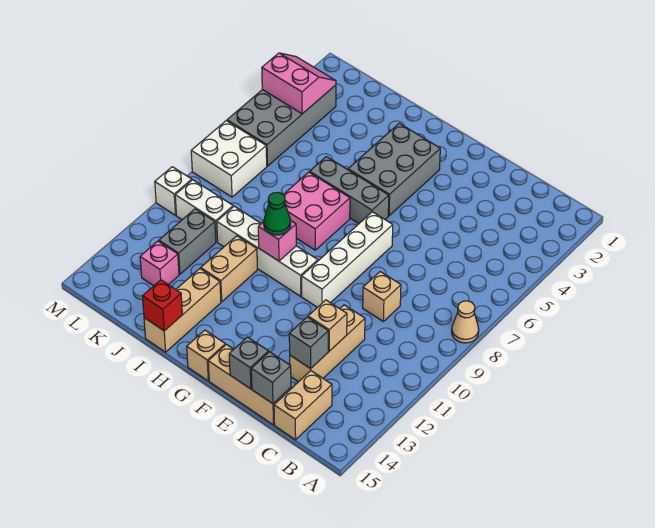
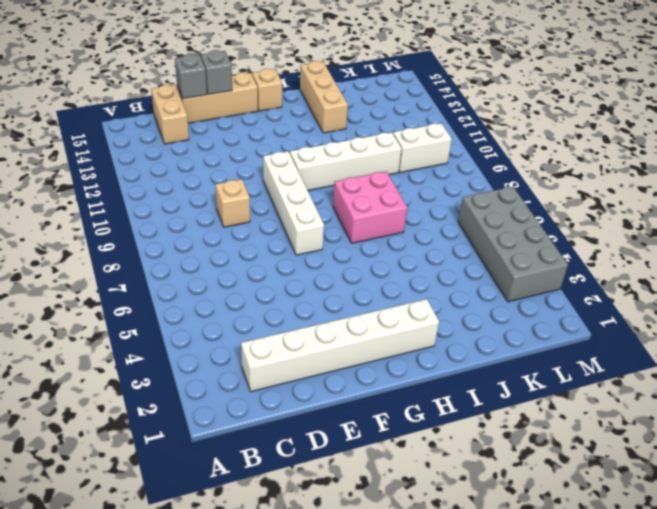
white brick C2:H2 level 1 -> none
none -> tan cone A8 level 1
none -> tan brick D11:D13 level 1
none -> grey brick G3:H5 level 1

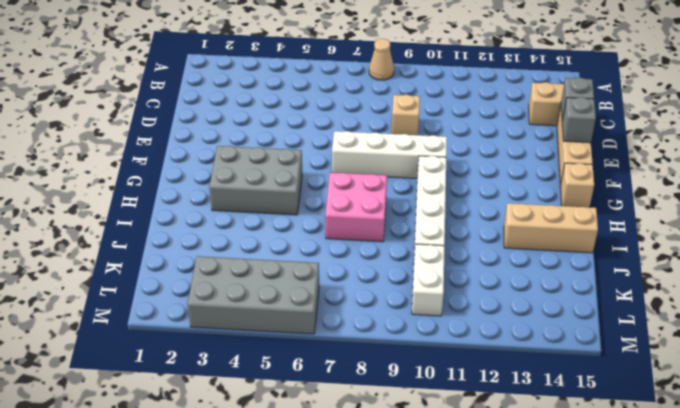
none -> tan brick D11:D13 level 1
none -> grey brick G6:I6 level 1
none -> tan brick I11:I12 level 1

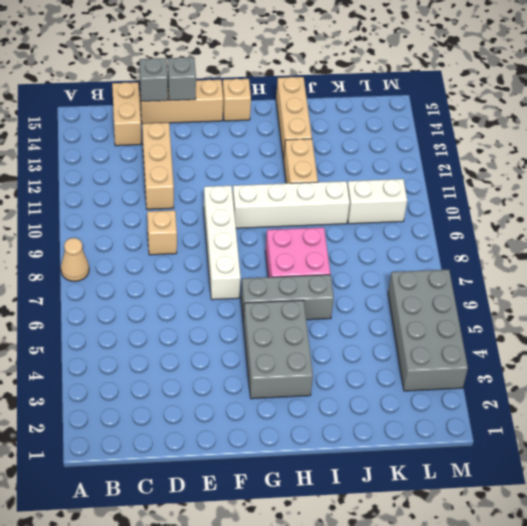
none -> grey brick K11:K12 level 1
none -> pink brick K13 level 1
none -> white brick L7:M8 level 1

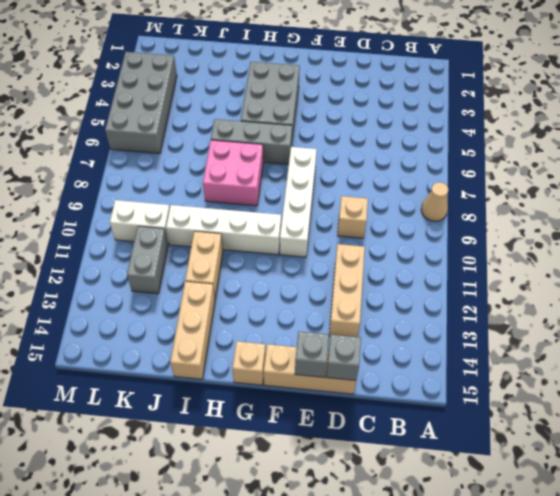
none -> tan brick C14:C15 level 1
none -> pink brick K13 level 1
none -> white brick L7:M8 level 1

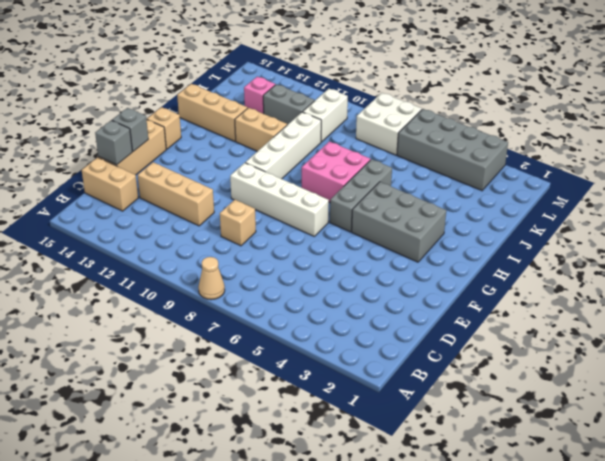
none -> white brick M10 level 1
none -> tan brick D12 level 2
none -> grey brick D13 level 2

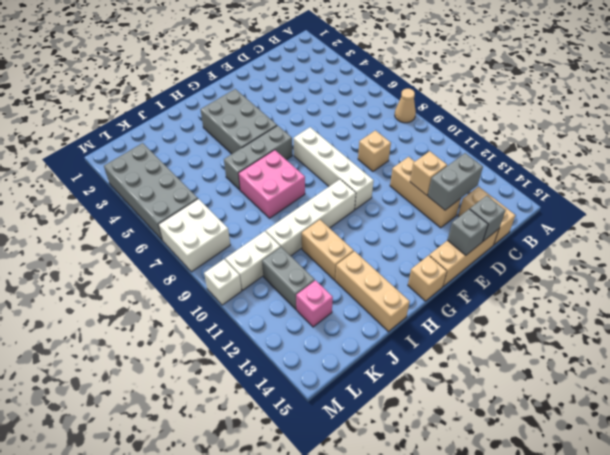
grey brick C13:D13 level 2 -> grey brick D13 level 2
none -> pink brick H10 level 2
none -> red brick I15 level 2
none -> pink slope L3:M4 level 2 top 4

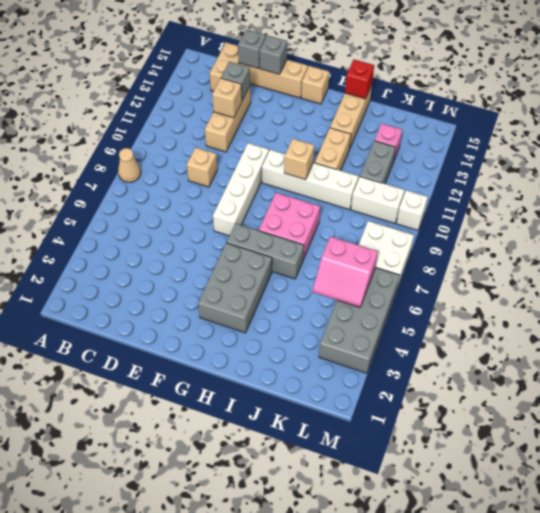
tan brick H10 level 2 -> pink brick H10 level 2
pink slope K5:L6 level 2 top 6 -> pink slope L3:M4 level 2 top 4
none -> green cone H10 level 3

